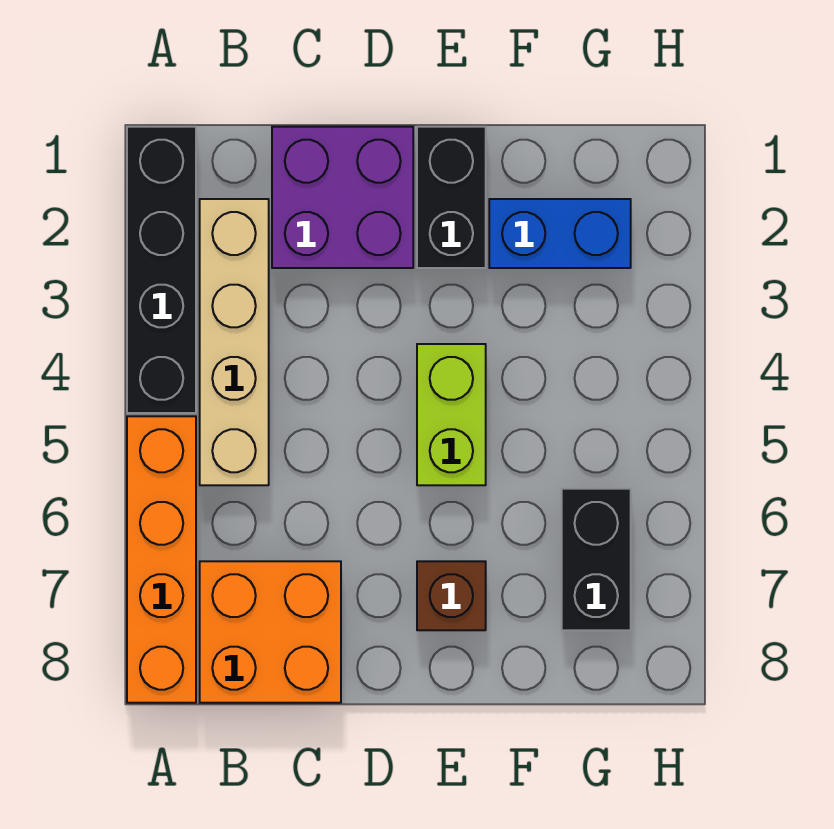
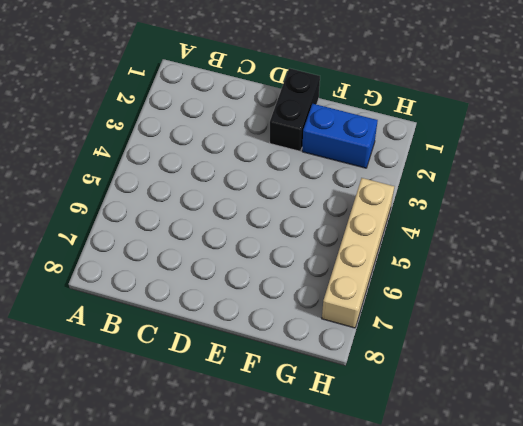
tan brick H4:H7 level 1 -> tan brick B2:B5 level 1
none -> black brick A1:A4 level 1
none -> orange brick A5:A8 level 1

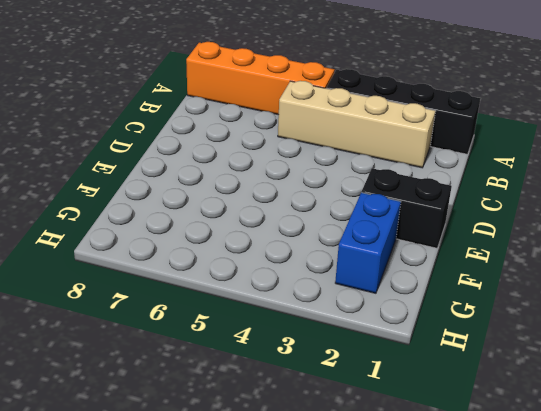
none -> orange brick B7:C8 level 1
none -> purple brick C1:D2 level 1

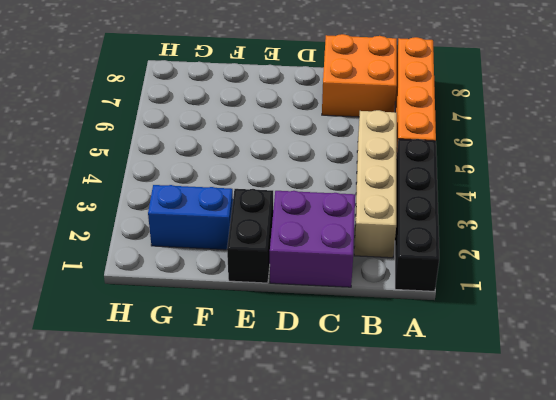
none -> lime brick E4:E5 level 1
none -> brown brick E7 level 1

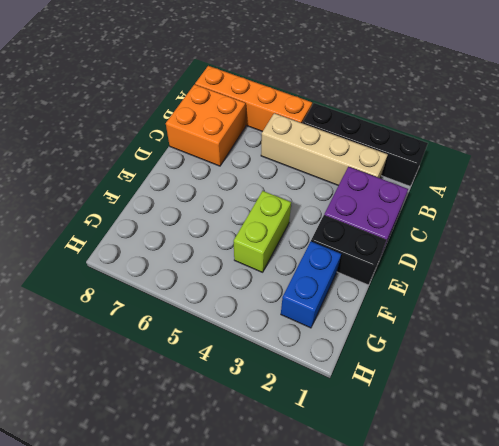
lime brick E4:F4 level 1 -> lime brick E4:E5 level 1
none -> brown brick E7 level 1
none -> black brick G6:G7 level 1

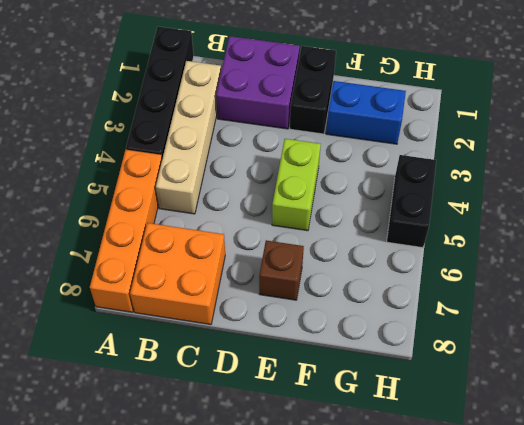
black brick H4:H5 level 1 -> black brick G6:G7 level 1

